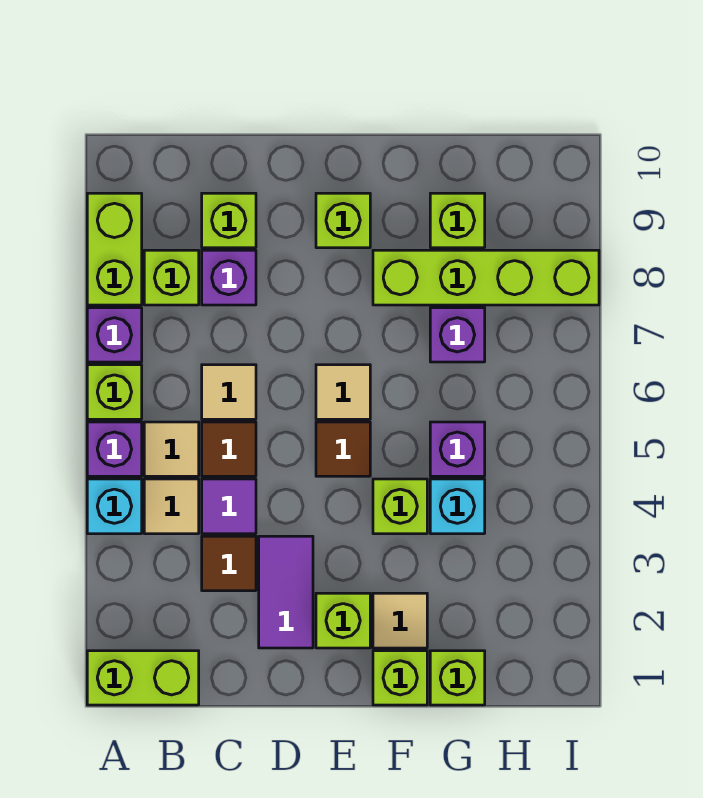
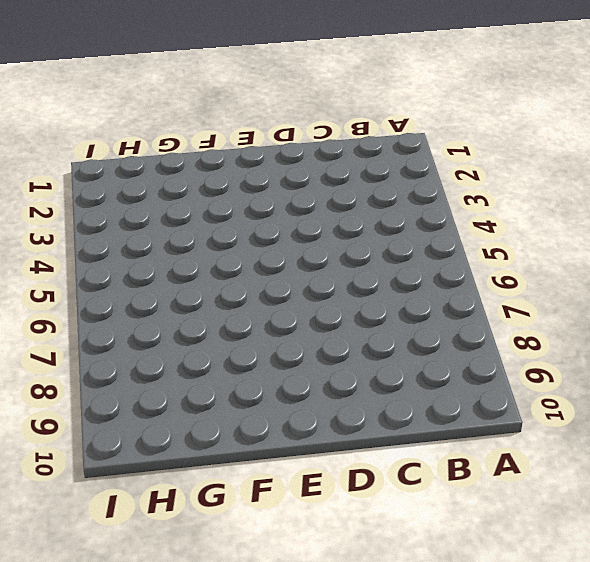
none -> lime brick A1:B1 level 1
none -> cyan brick A4 level 1
none -> purple brick A5 level 1

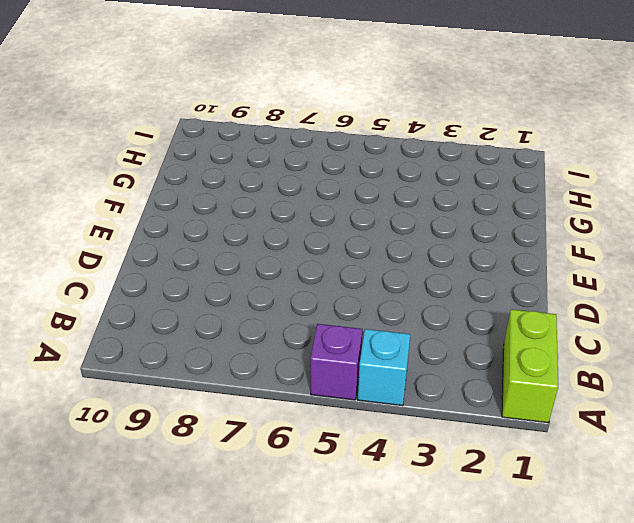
none -> lime brick A6 level 1
none -> purple brick A7 level 1
none -> lime brick A8:A9 level 1

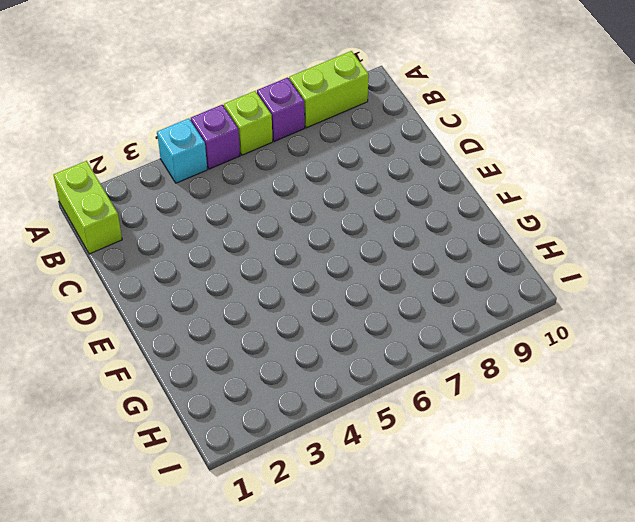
none -> tan tile B4 level 1
none -> tan tile B5 level 1
none -> lime brick B8 level 1

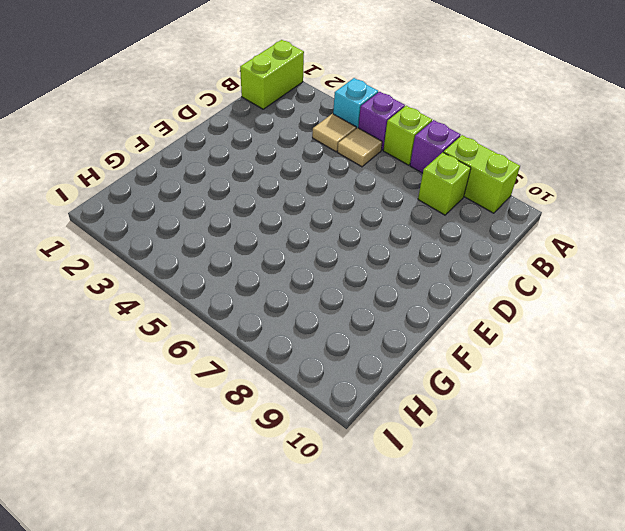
none -> brown tile C3 level 1
none -> purple tile C4 level 1
none -> brown tile C5 level 1

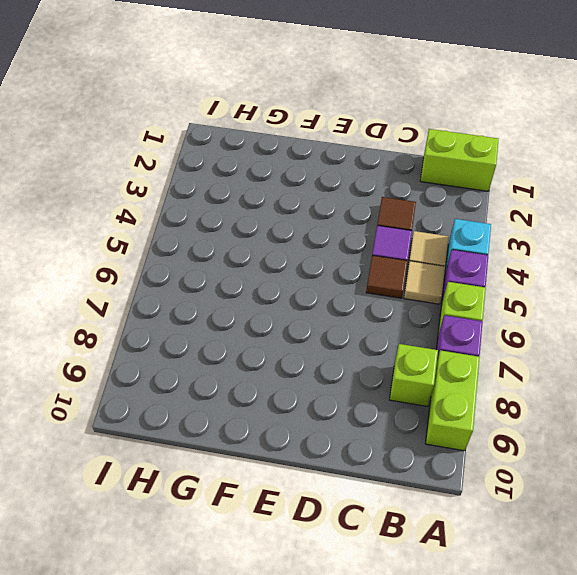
none -> tan tile C6 level 1
none -> purple brick C8 level 1
none -> lime brick C9 level 1

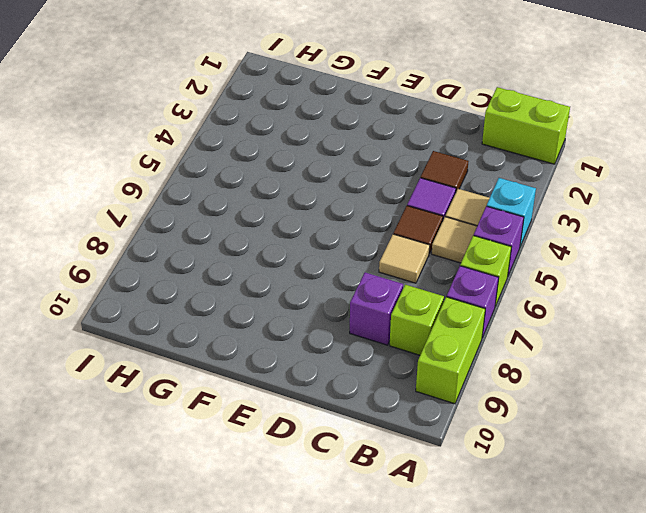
none -> lime brick C9 level 1
none -> purple tile D2:D3 level 1
none -> lime brick E2 level 1

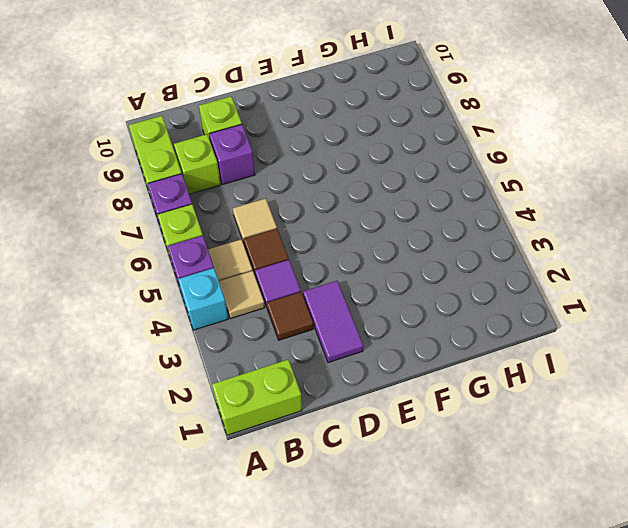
none -> lime brick E2 level 1
none -> brown tile E5 level 1
none -> tan tile E6 level 1

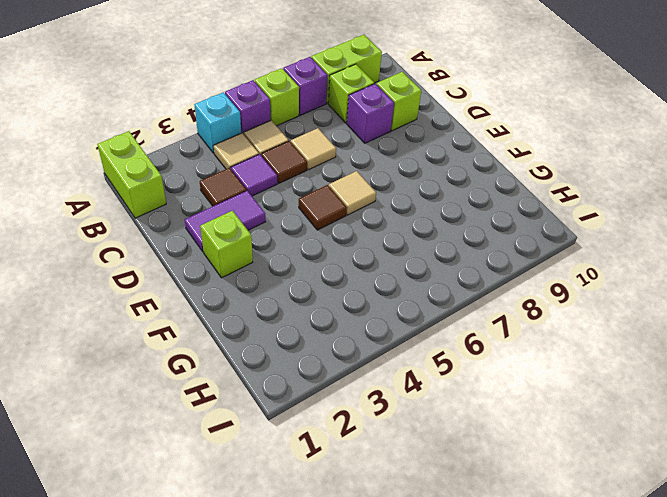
none -> lime brick E9 level 1
none -> lime brick F1 level 1
none -> tan tile F2 level 1

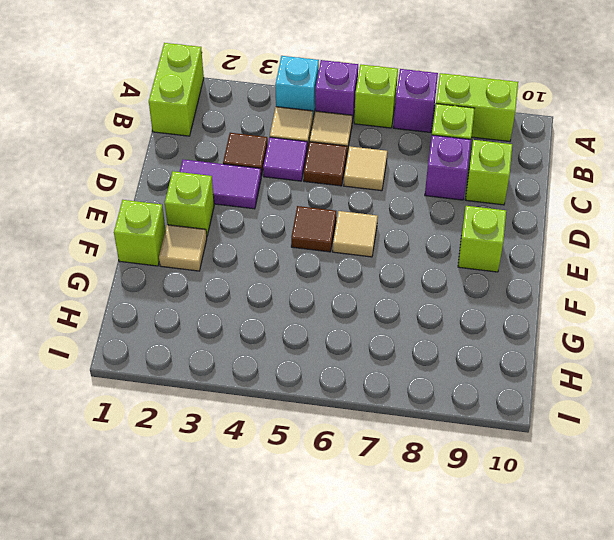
none -> lime brick F4 level 1
none -> lime brick F8:I8 level 1
none -> lime brick G1 level 1

